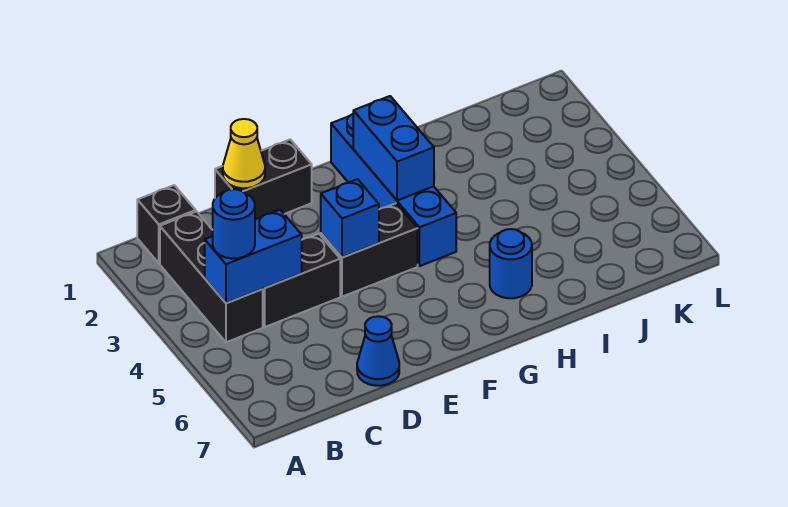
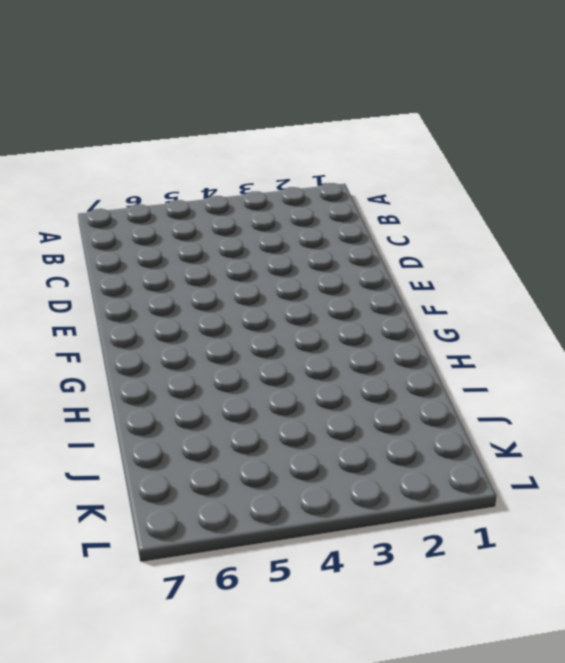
none -> black brick B1 level 1
none -> black brick B2:B4 level 1
none -> black brick C4:D4 level 1

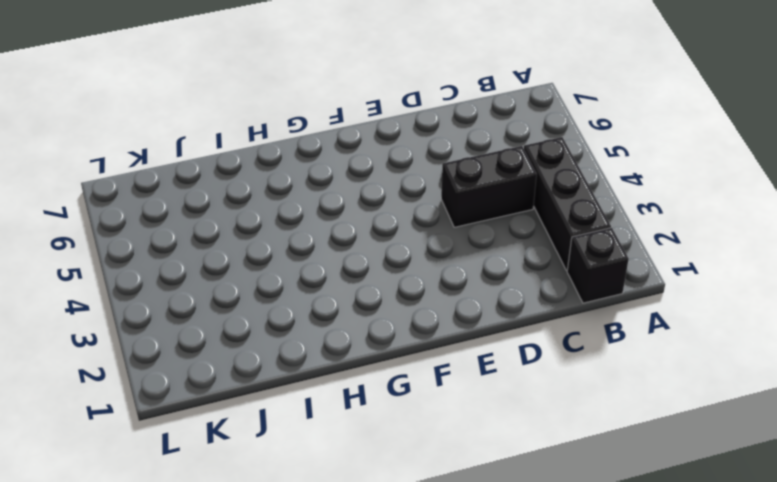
none -> black brick D1:E1 level 1
none -> blue cone D7 level 1
none -> black brick E4:F4 level 1

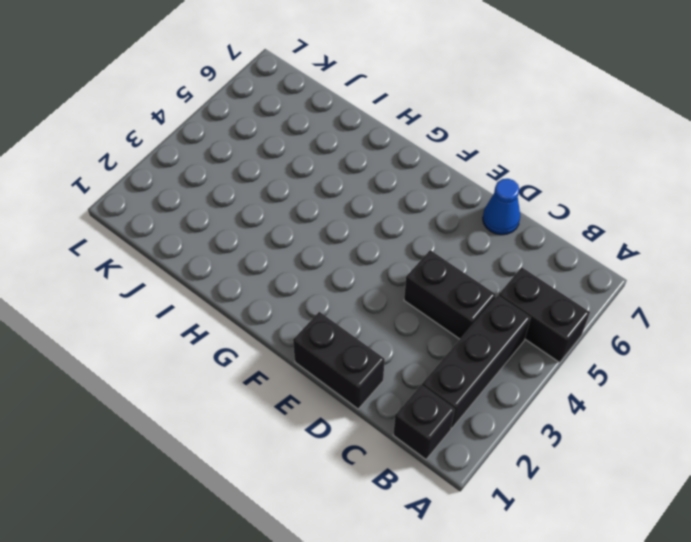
black brick A5:B5 level 1 -> black brick E4:F4 level 1
none -> blue brick G1:G4 level 1
none -> blue round brick H6 level 1
none -> blue brick B4:C4 level 2

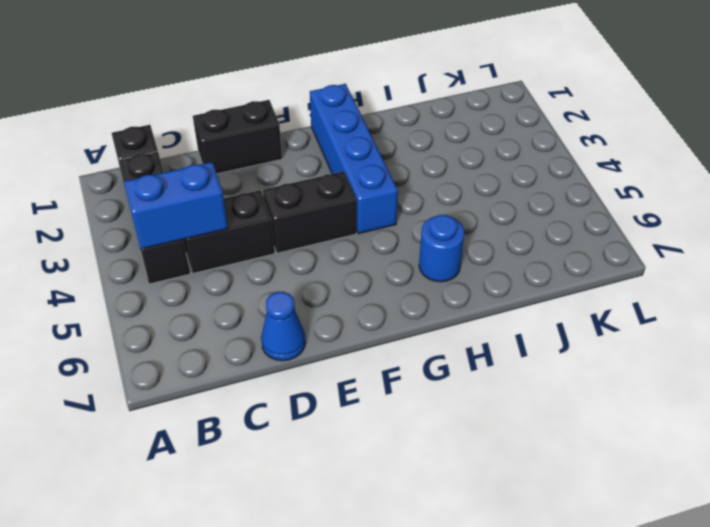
none -> yellow cone D1 level 2
none -> blue brick E4 level 2
none -> blue brick G2:G3 level 2

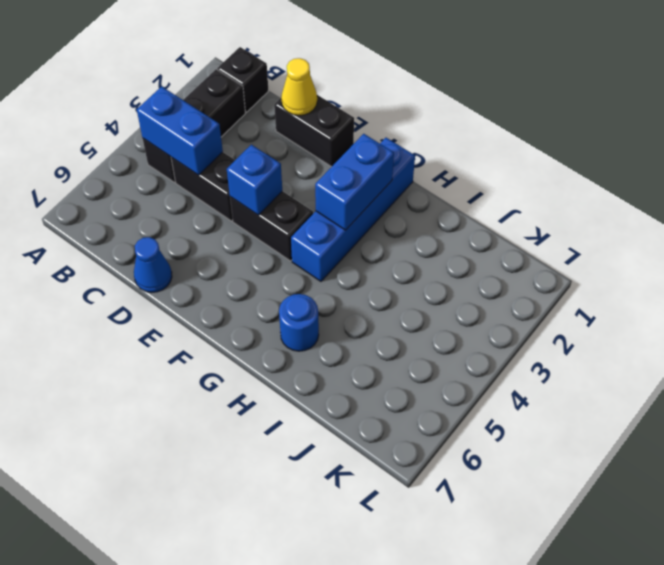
none -> blue round brick B4 level 3

